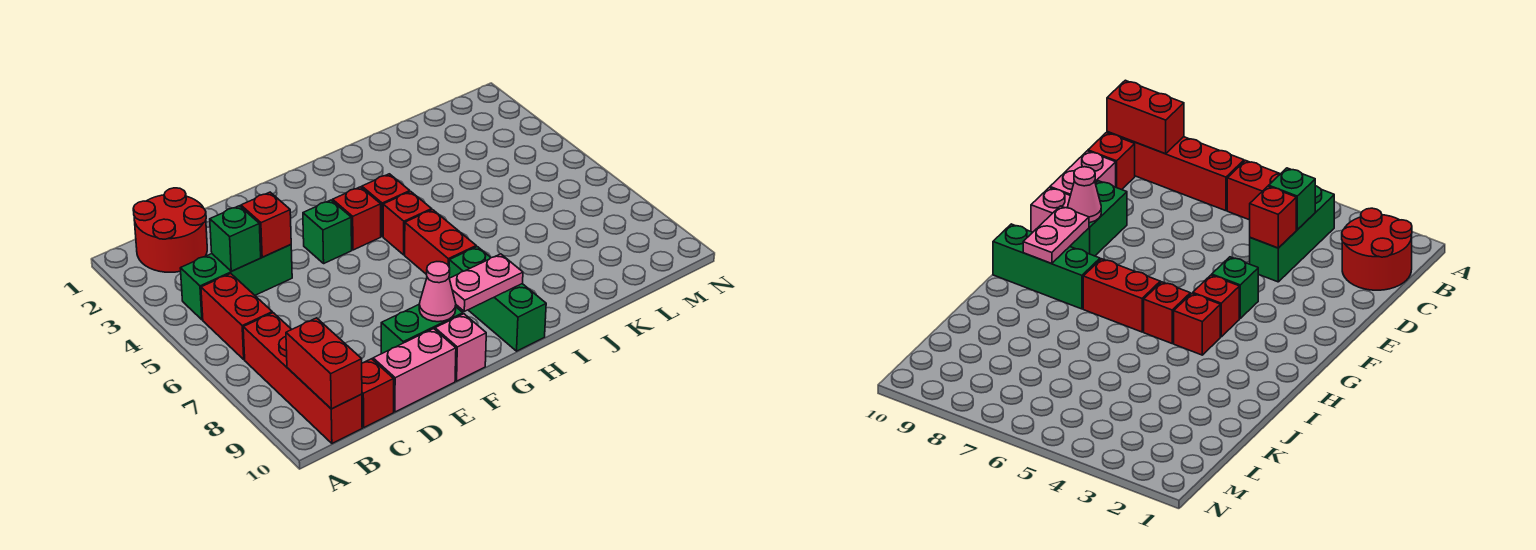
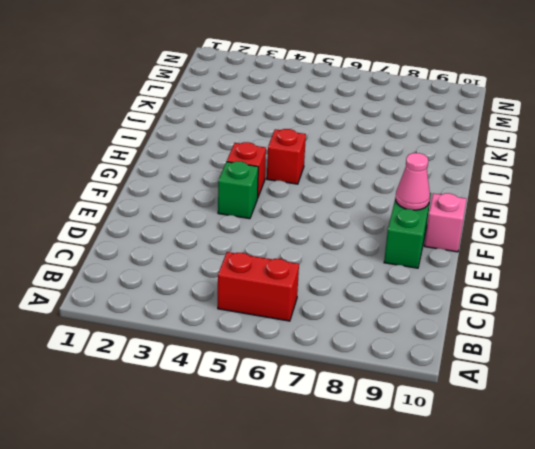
none -> red round brick B1:C2 level 1
none -> green brick B4:D4 level 1
none -> red brick B7:B10 level 1

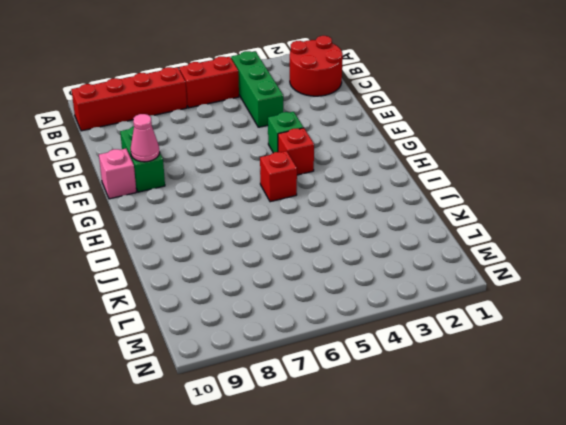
none -> red brick C10 level 1
none -> pink brick D10:E10 level 1
none -> red brick H4 level 1

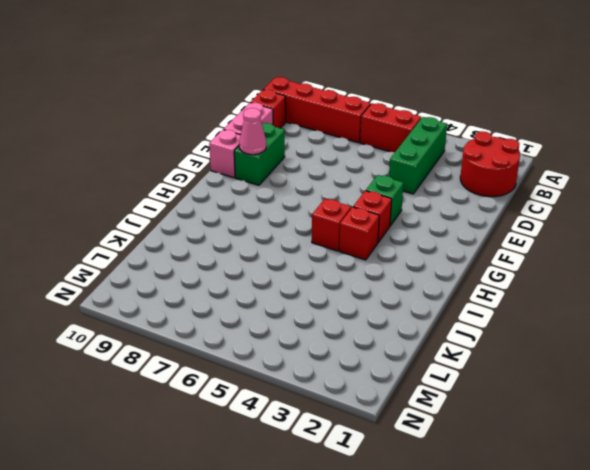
none -> red brick H6:H7 level 1
none -> green brick H8:H10 level 1
none -> red brick B9:B10 level 2

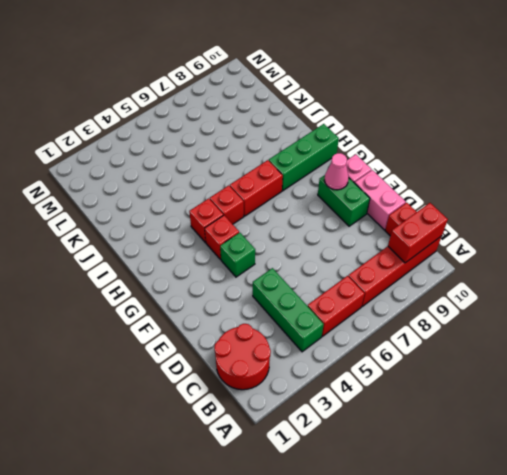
none -> green brick C4 level 2
none -> red brick D4 level 2
none -> pink plate G9:H9 level 2

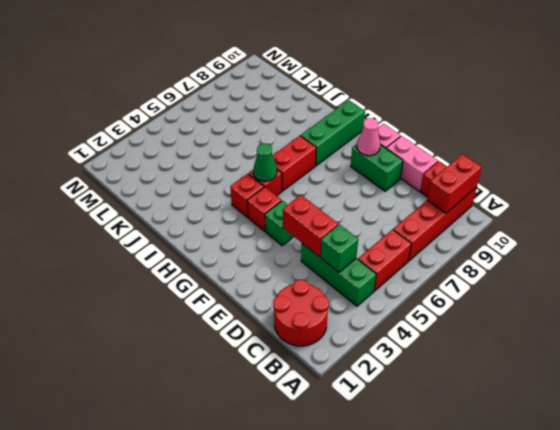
red brick D4:E4 level 2 -> red brick D4 level 2
green cone H5 level 2 -> none
none -> pink plate G9:H9 level 2

